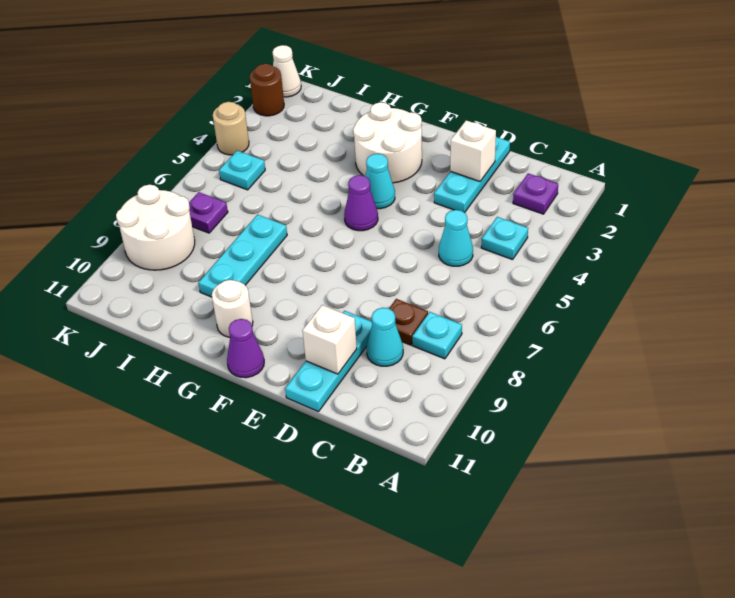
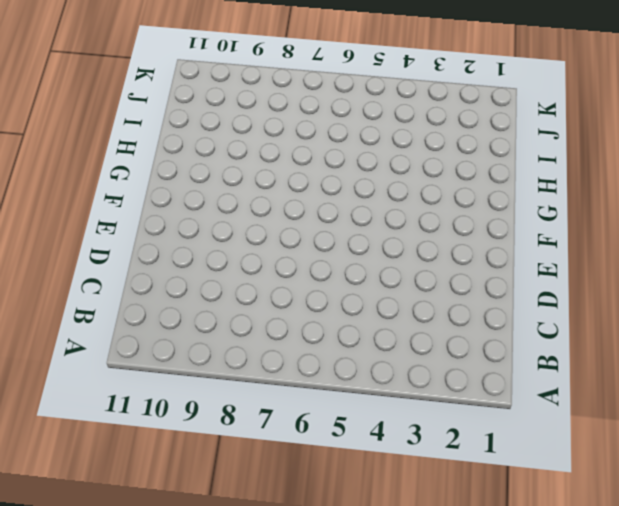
none -> purple plate B2 level 1
none -> cyan plate B4 level 1
none -> cyan plate B8 level 1

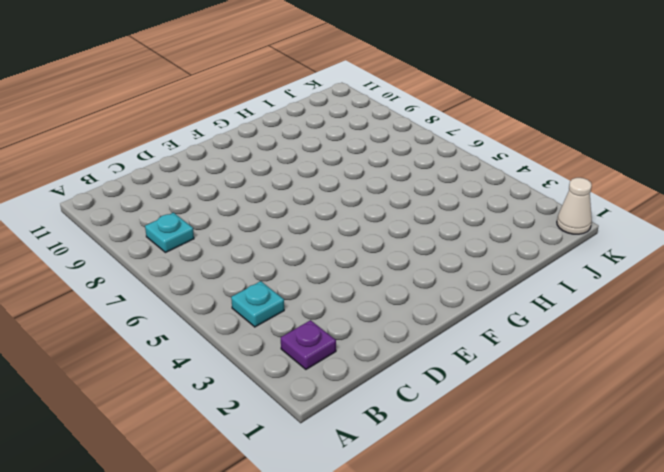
none -> cyan cone C5 level 1
none -> brown plate C8 level 1
none -> cyan cone C9 level 1

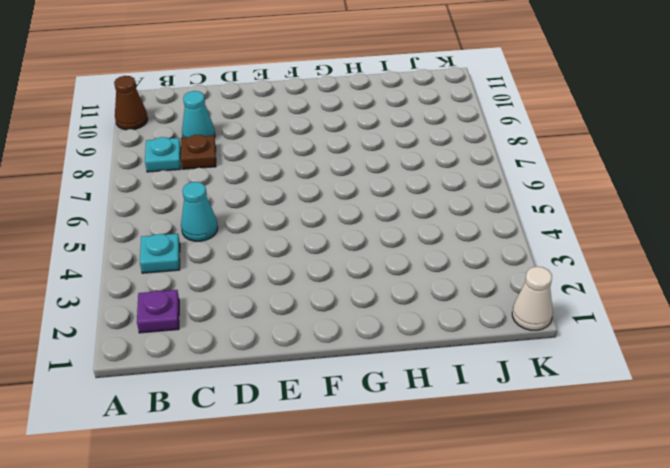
brown cone A10 level 1 -> none
none -> cyan plate D1:D3 level 1
none -> cyan plate D9:D11 level 1
none -> white round brick F2:G3 level 1

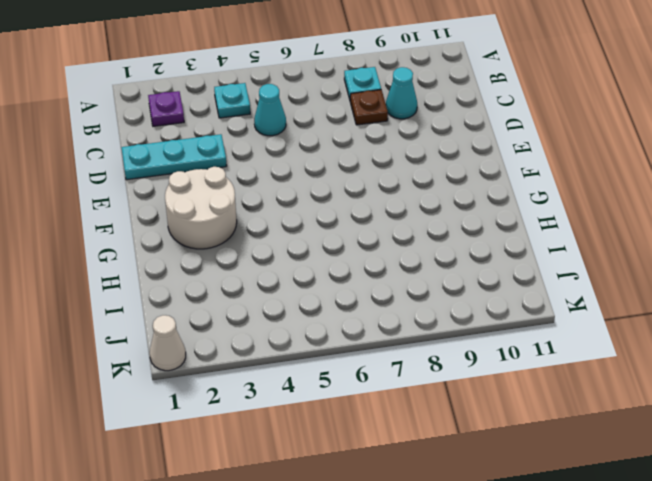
none -> cyan plate D9:D11 level 1
none -> cyan cone F4 level 1
none -> purple cone F5 level 1

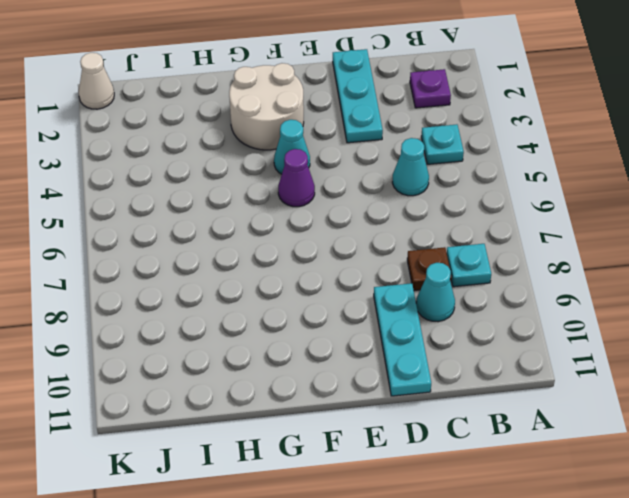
none -> purple cone F11 level 1
none -> white round brick G10 level 1
none -> cyan plate H7:H9 level 1

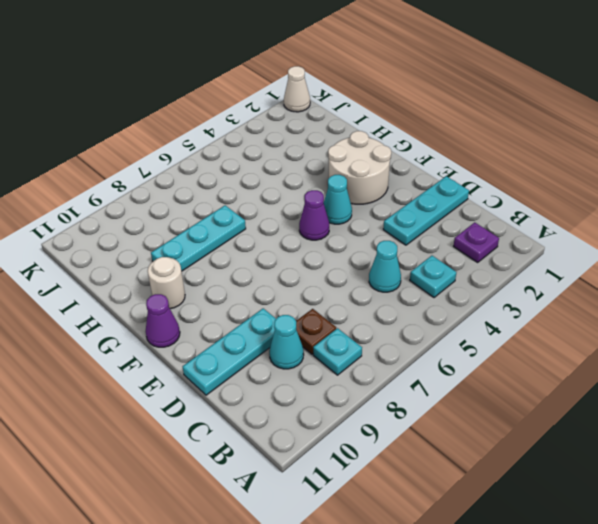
none -> cyan plate J5 level 1
none -> purple plate J7 level 1
none -> white round brick J8:K9 level 1

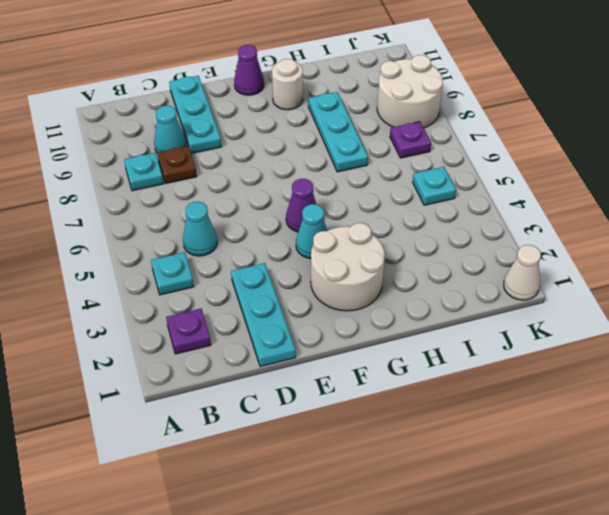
none -> brown round brick K2 level 1
none -> tan round brick K4 level 1
none -> white brick D2 level 2

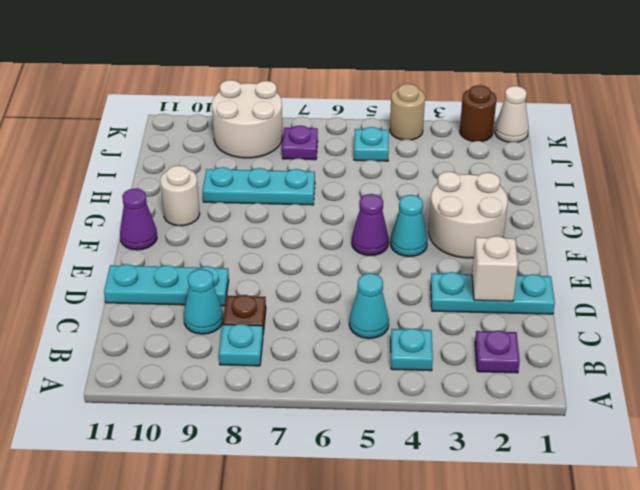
none -> white brick D10 level 2

